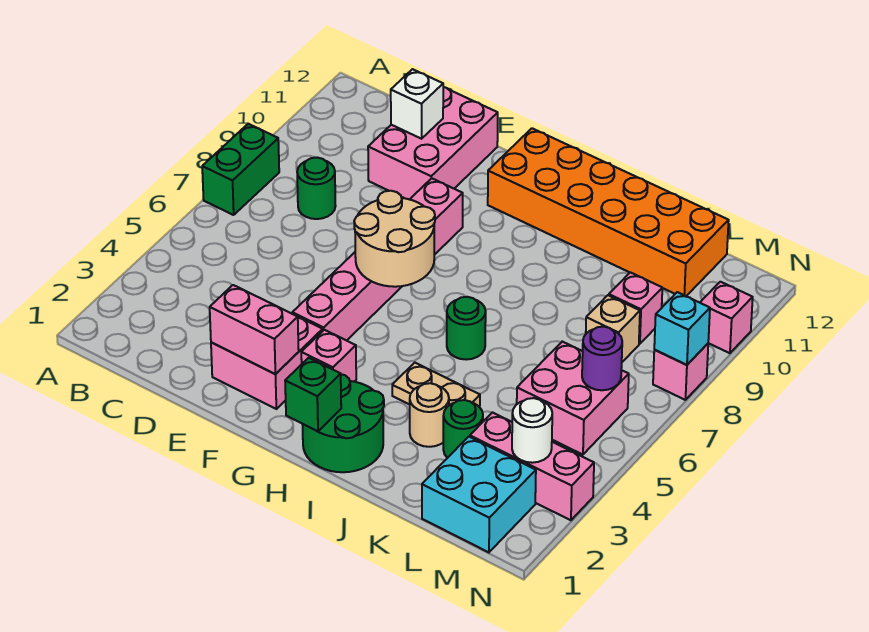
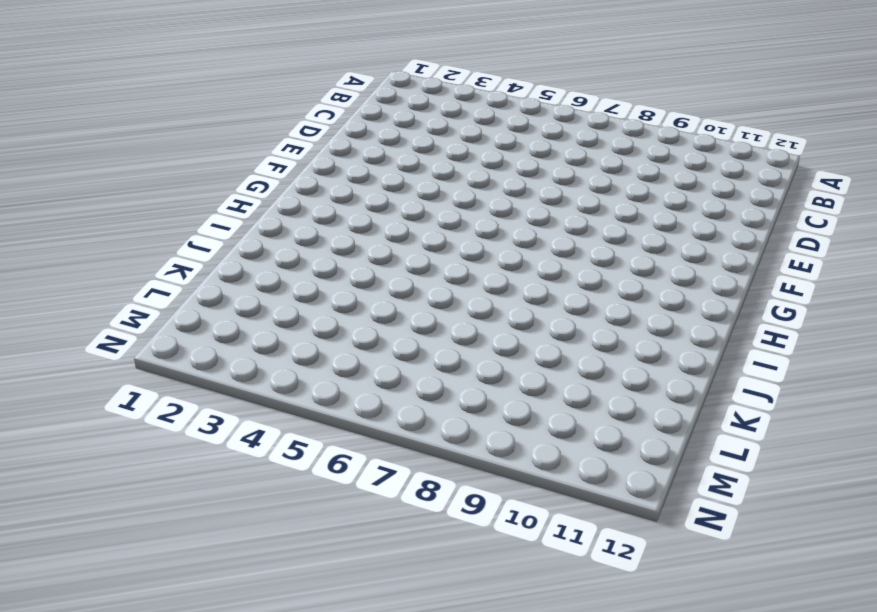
none -> green brick A7:A8 level 1
none -> green round brick C8 level 1
none -> pink brick D10:E12 level 1

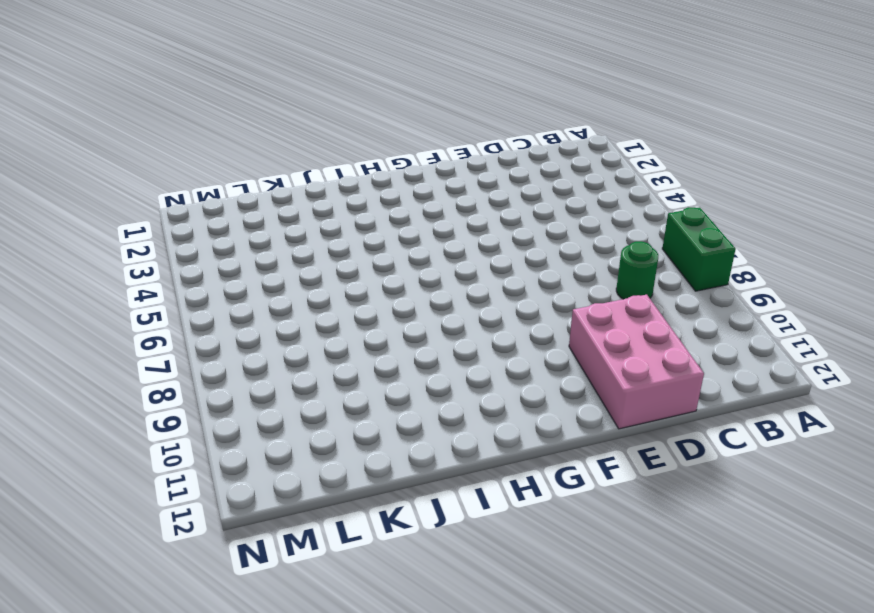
none -> pink brick E2:F3 level 1
none -> pink brick F4:F9 level 1
none -> pink brick G3 level 1

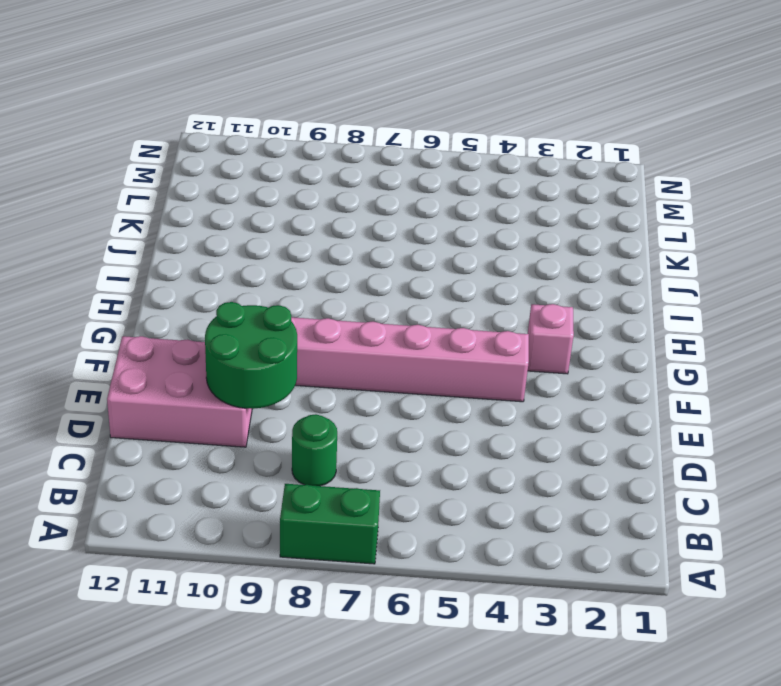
green round brick D9:E10 level 2 -> green round brick H1:I2 level 1
none -> pink brick E2:F3 level 1
none -> orange brick G11:L12 level 1
none -> tan plate I4:J4 level 1

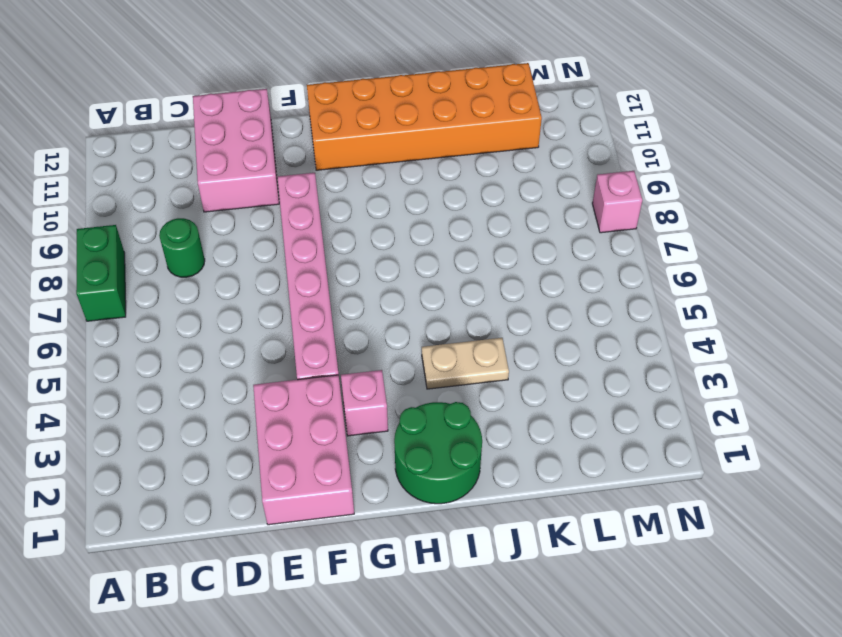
pink brick E1:F3 level 1 -> pink brick E2:F3 level 1
none -> green round brick I6 level 1
none -> tan round brick J3 level 1
none -> green round brick K3 level 1

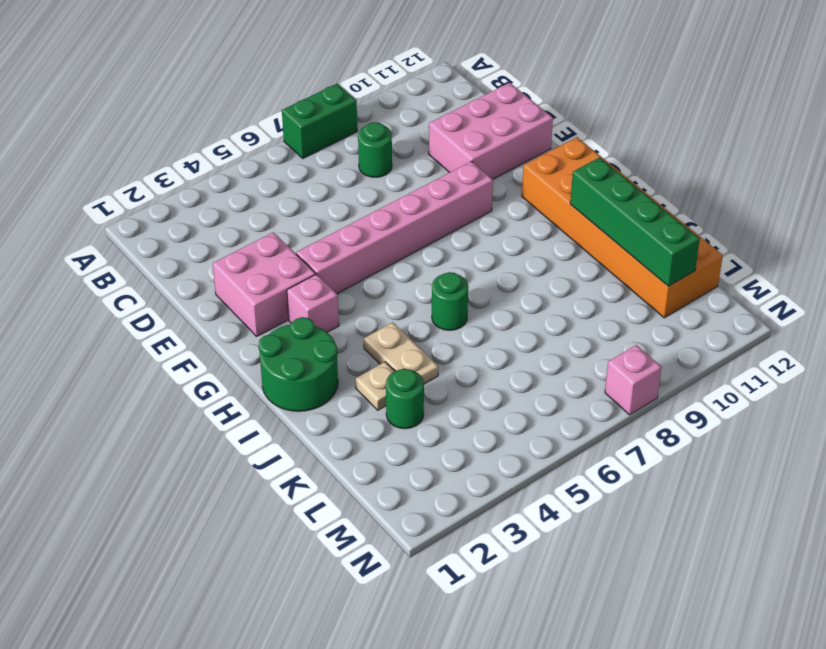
green brick I11:L11 level 2 -> none
tan plate J3 level 1 -> tan round brick J3 level 1
none -> cyan brick L1:M2 level 1
none -> pink brick L3:N3 level 1
none -> pink brick L5:M6 level 1

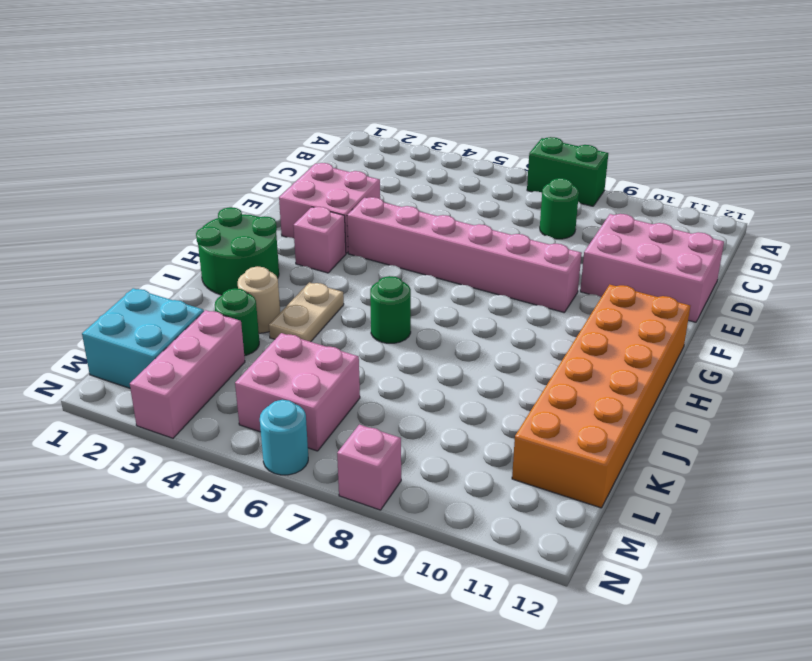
cyan round brick N6 level 1 -> none
none -> tan brick L8 level 1
none -> pink brick L9 level 1
none -> pink brick N10 level 1

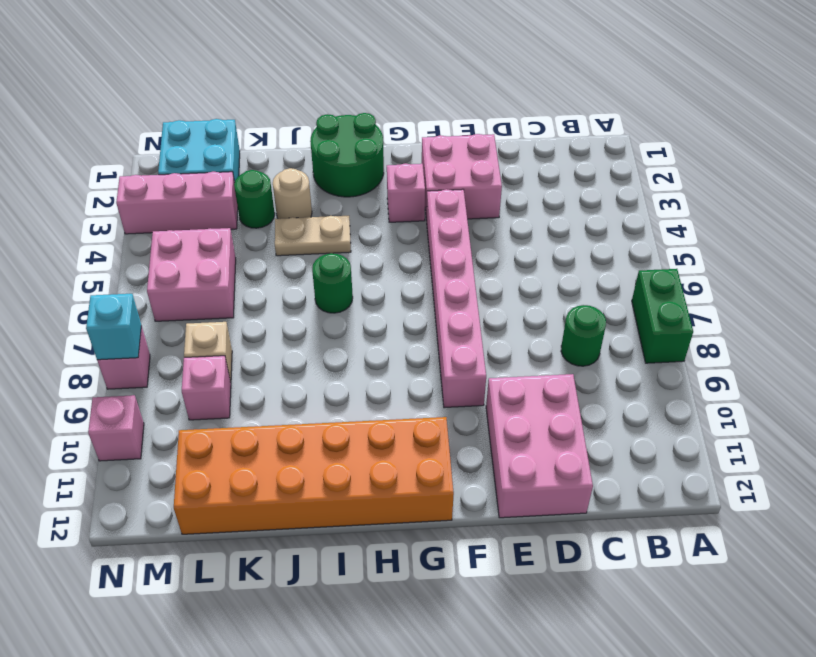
none -> white brick D11 level 2
none -> pink brick E2:F2 level 2
none -> tan round brick F6:G7 level 2

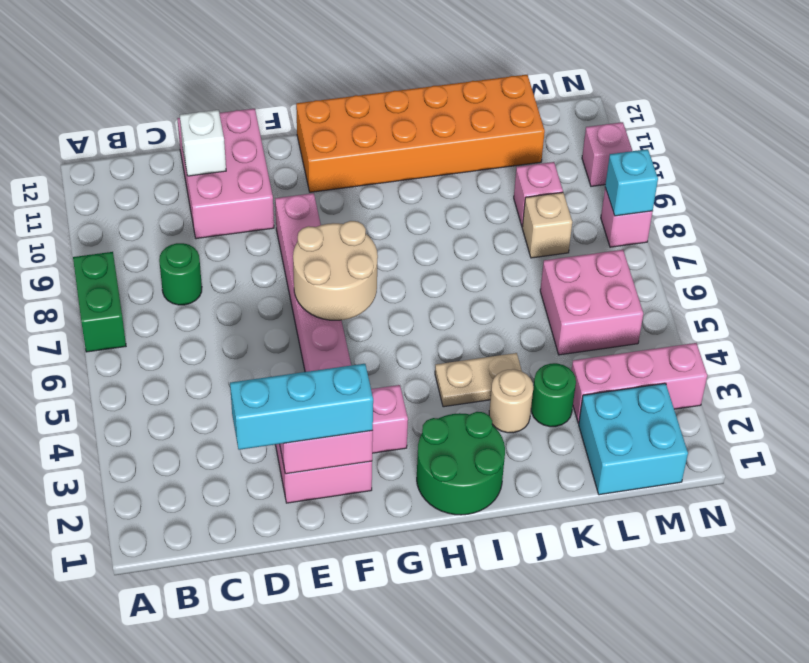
cyan brick D2:F2 level 3 -> none
none -> green round brick I6 level 1
none -> green brick H1 level 2
none -> white round brick M3 level 2

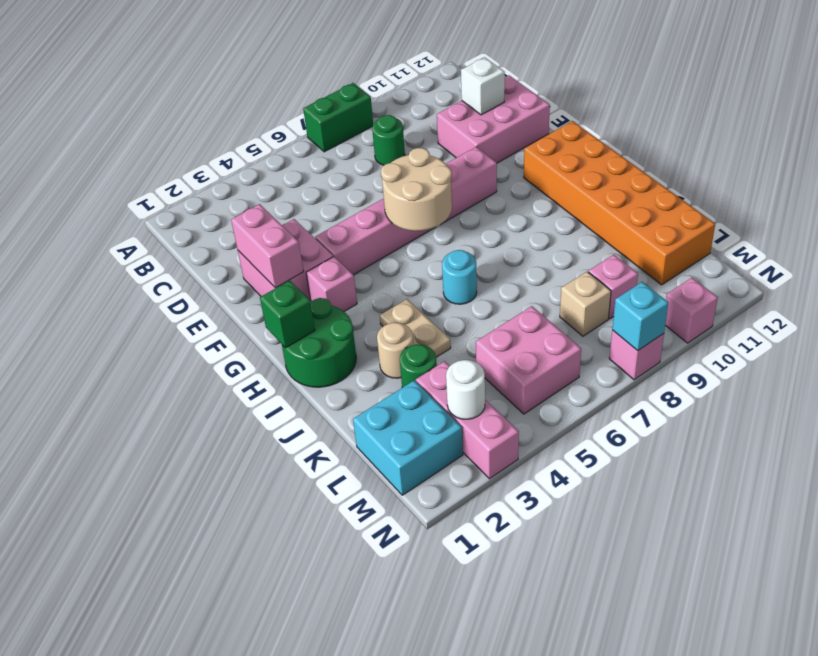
cyan round brick I6 level 1 -> green round brick I6 level 1
none -> purple round brick M6 level 2

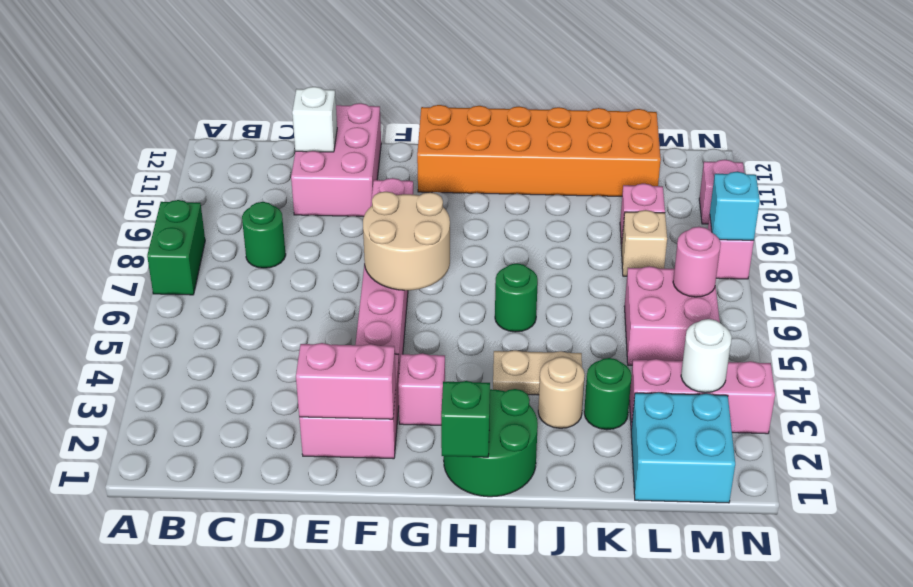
pink round brick M6 level 2 -> purple round brick M6 level 2

